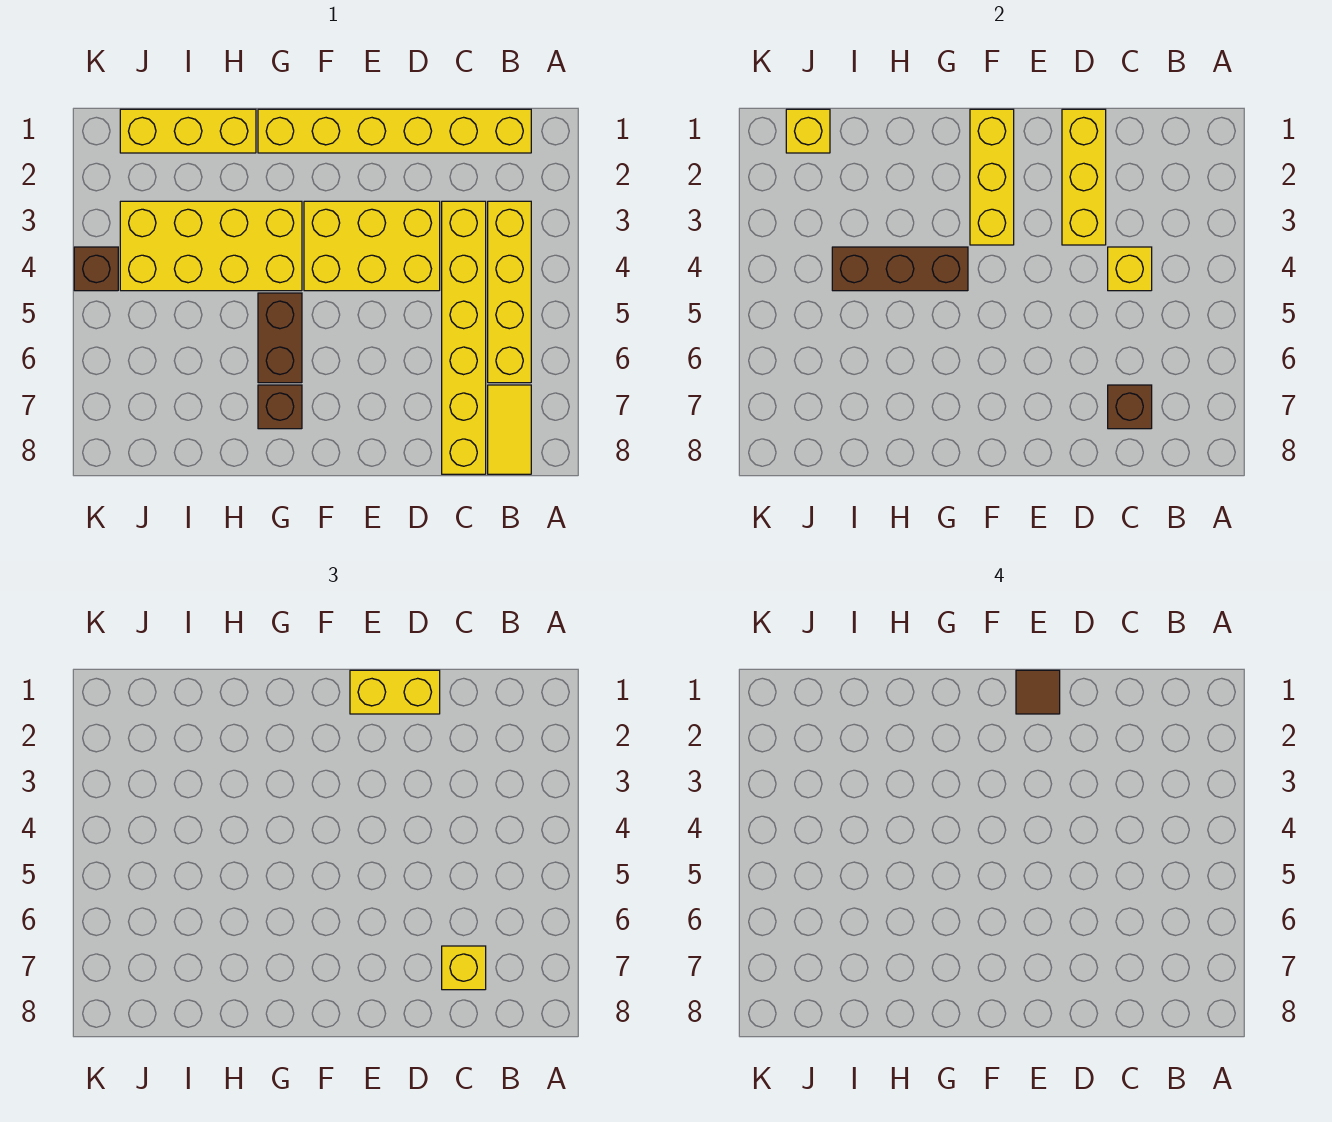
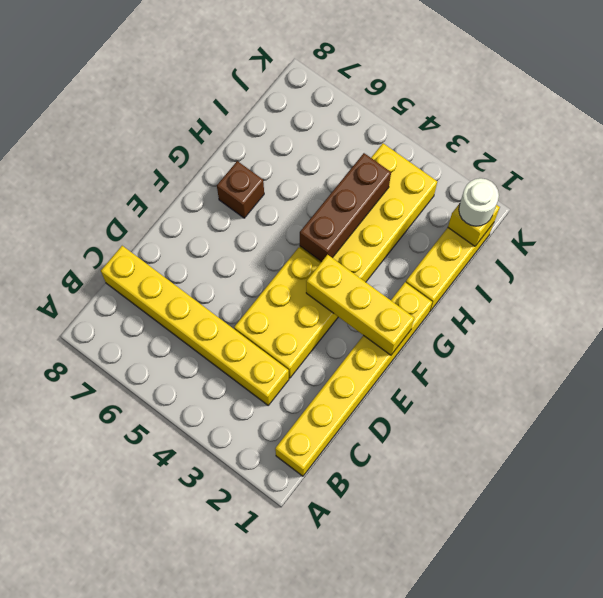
white round brick J1 level 3 -> none
none -> yellow brick B3:B6 level 1
none -> yellow tile B7:B8 level 1
none -> brown brick G5:G6 level 1

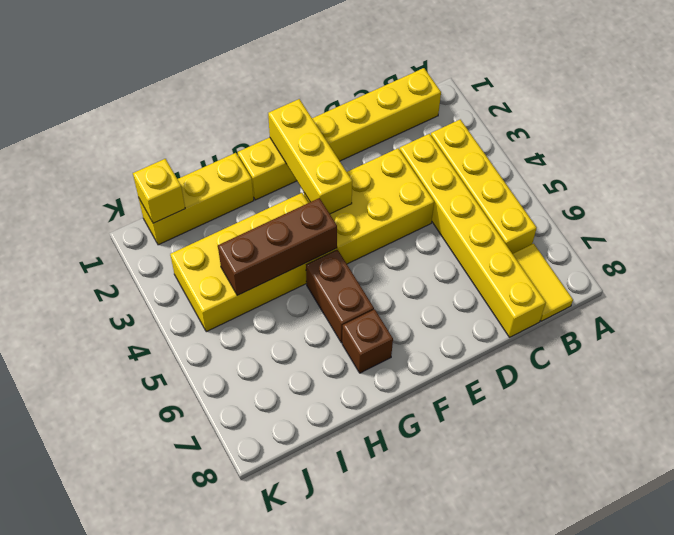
none -> brown brick K4 level 1
none -> yellow brick C4 level 2
none -> brown brick C7 level 2

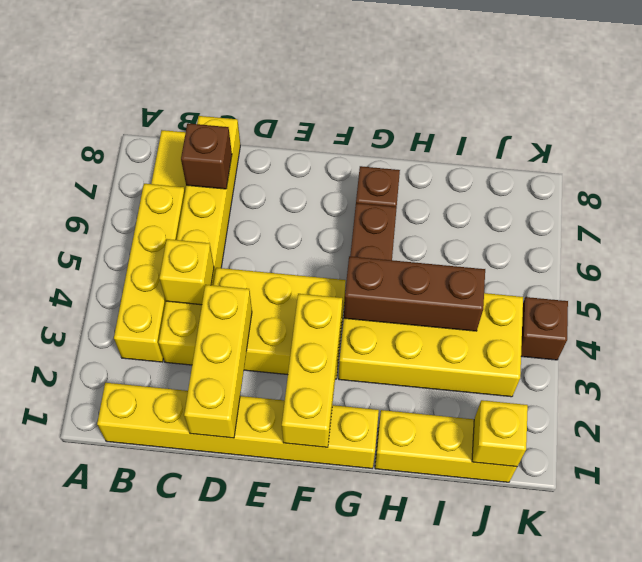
none -> yellow brick C7 level 3
none -> yellow brick D1:E1 level 3
none -> brown tile E1 level 4

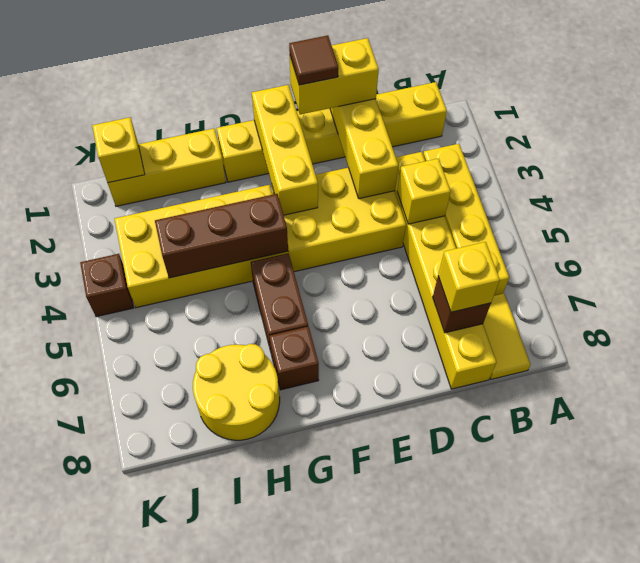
yellow round brick H7:I8 level 1 -> none

